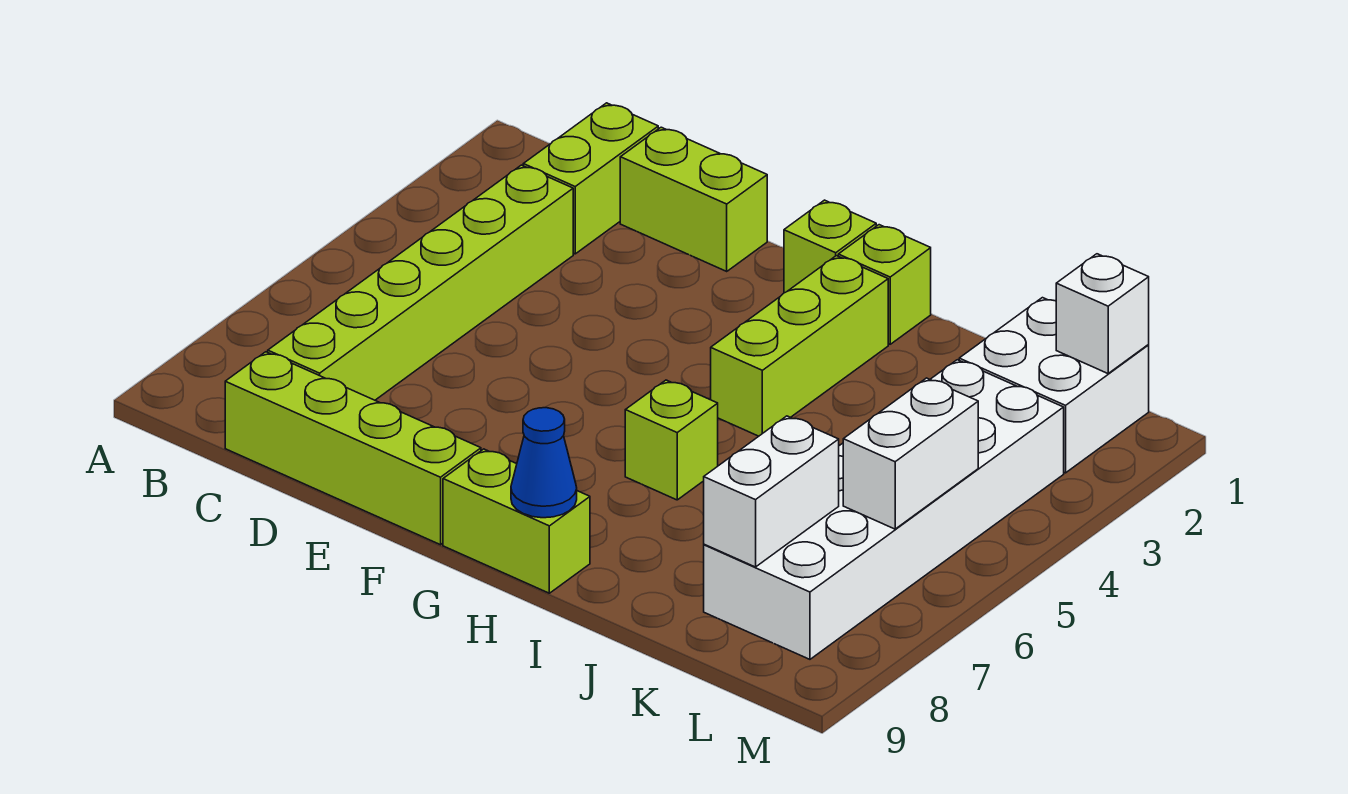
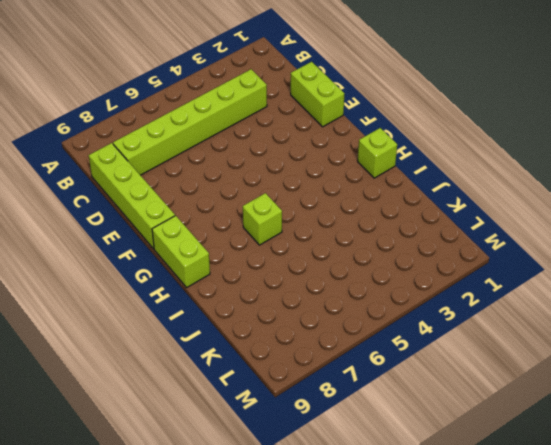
none -> lime brick C1:C2 level 1
none -> lime brick G1 level 1
none -> lime brick H2:H4 level 1

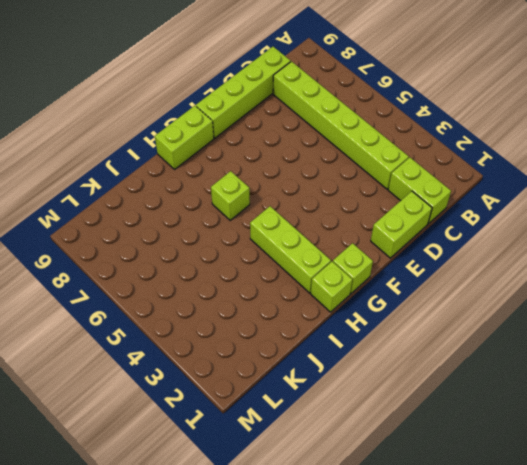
none -> white brick K1:L2 level 1
none -> white brick K3:L8 level 1
none -> blue cone H9 level 2

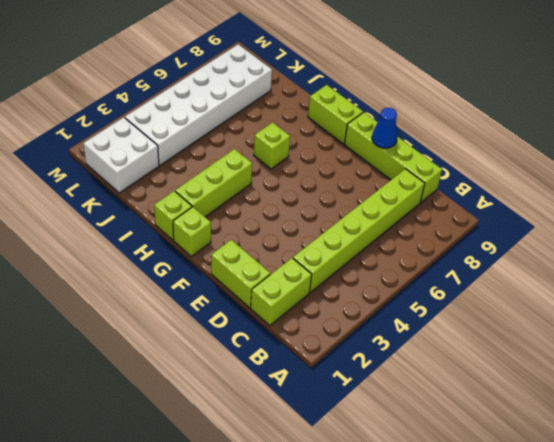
blue cone E9 level 2 -> blue cone H9 level 2
none -> white brick K7:K8 level 2
none -> white brick L1 level 2
none -> white brick L5:L6 level 2

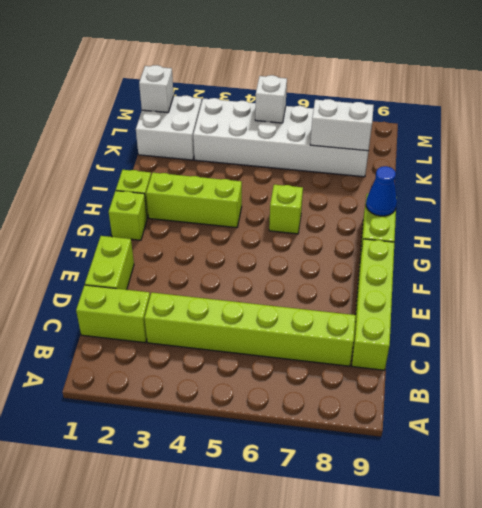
white brick L5 level 2 -> white brick L5:L6 level 2

